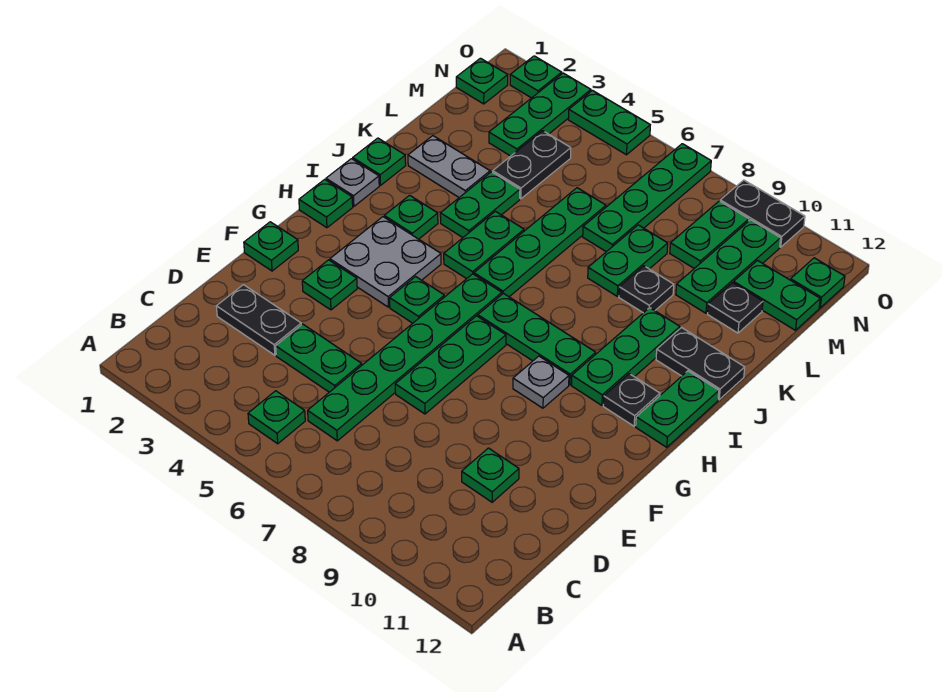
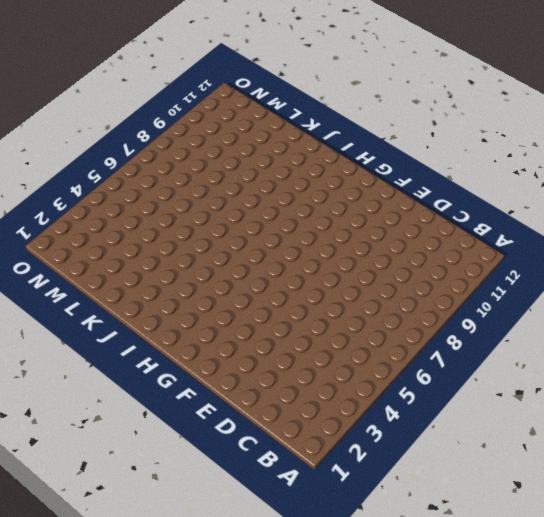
none -> green plate B5 level 1
none -> green plate C6:H6 level 1
none -> black plate D2:D3 level 1
none -> green plate D4:D5 level 1

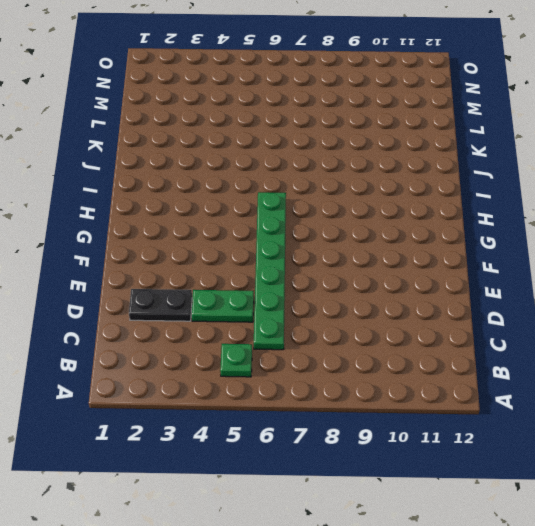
none -> green plate D10 level 1
none -> green plate E7:G7 level 1
none -> green plate F1 level 1
none -> green plate F3 level 1

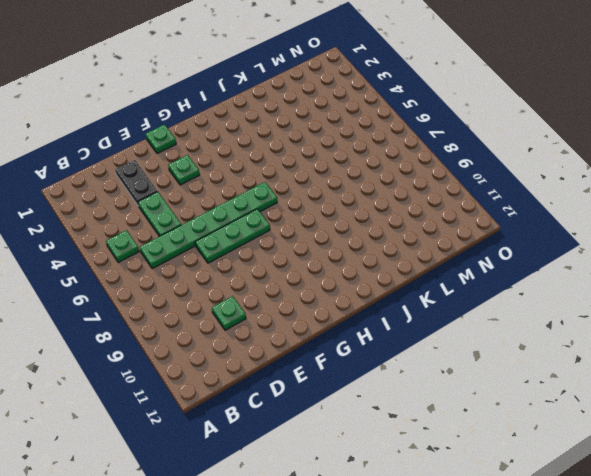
none -> grey plate G3:H4 level 1
none -> green plate G5 level 1
none -> grey plate G9 level 1
none -> green plate H1 level 1

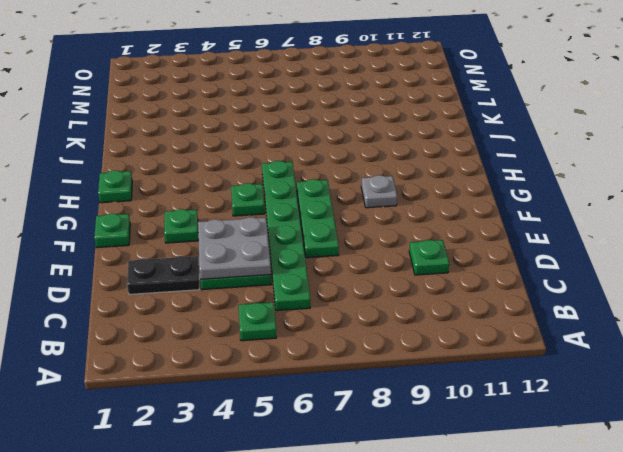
grey plate D4:E5 level 2 -> grey plate G3:H4 level 1
none -> green plate H7:H9 level 1
none -> green plate H10:J10 level 1
none -> black plate H11 level 1
none -> green plate H12:I12 level 1

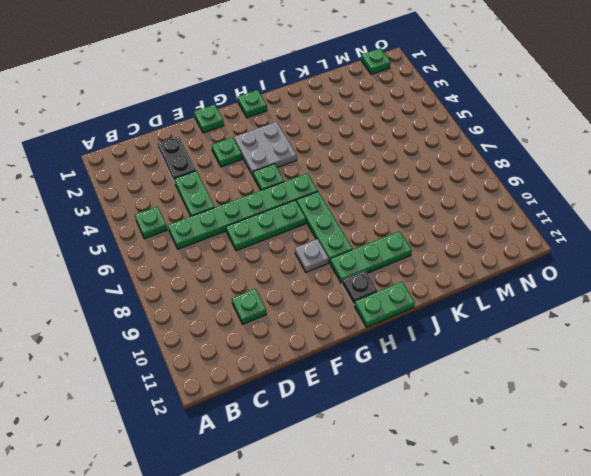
none -> grey plate I1 level 1
none -> green plate I3 level 1
none -> green plate I5:J5 level 1
none -> green plate I6:L6 level 1

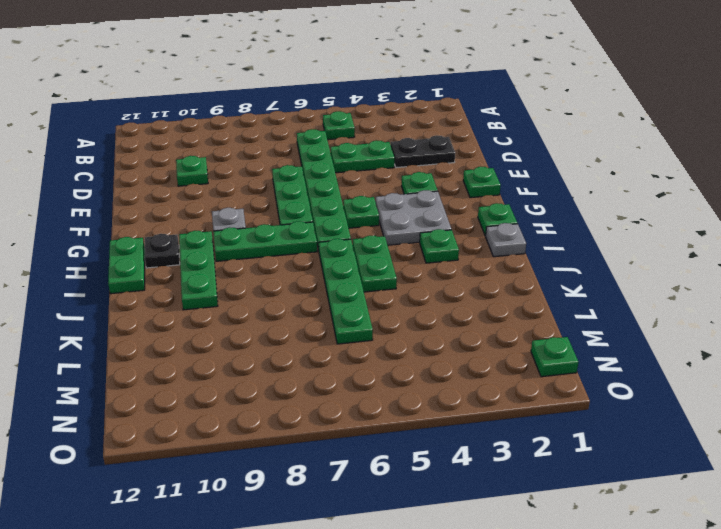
none -> green plate J1 level 1
none -> green plate J4:K4 level 1
none -> black plate J11:J12 level 1
none -> grey plate K2:K3 level 1

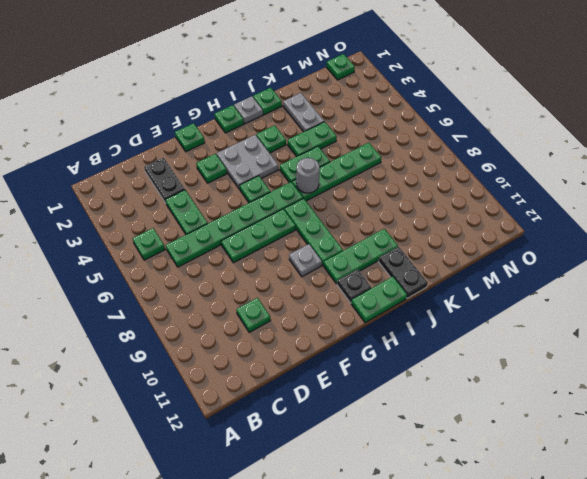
grey round brick I6 level 2 -> none
none -> green plate K8:L8 level 1
none -> black plate K9 level 1
none -> black plate L4:M4 level 1
none -> green plate L7:O7 level 1

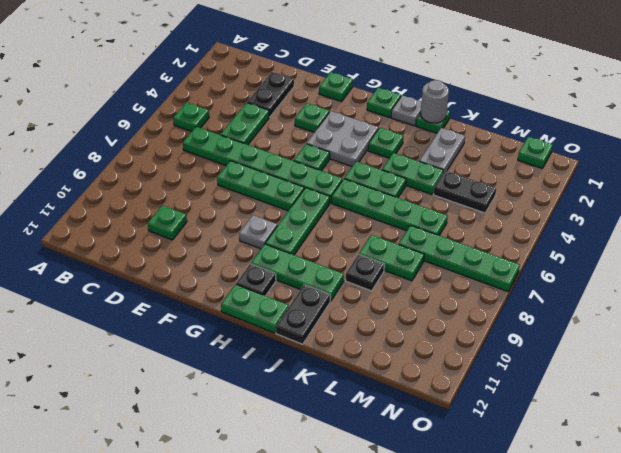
grey round brick J1 level 2 -> none
none -> green plate L10:N10 level 1
none -> black plate L11 level 1
none -> green plate M3:O3 level 1
none -> green plate M9:N9 level 1

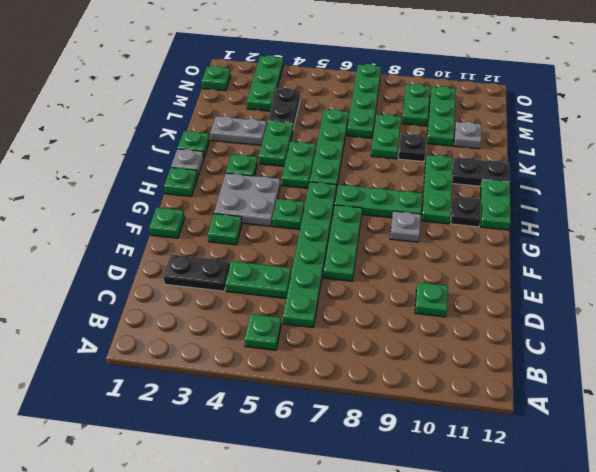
grey plate L11 level 1 -> black plate L11 level 1
none -> green plate M11:M12 level 1
none -> green plate N12 level 1
none -> green plate O2 level 1
none -> green plate O4:O5 level 1

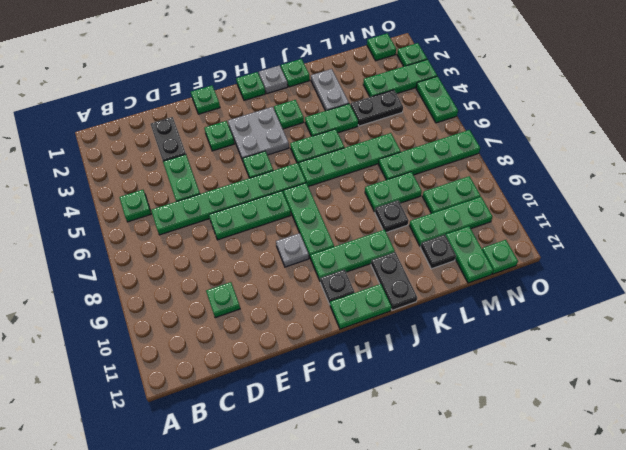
none -> black plate O9:O10 level 1

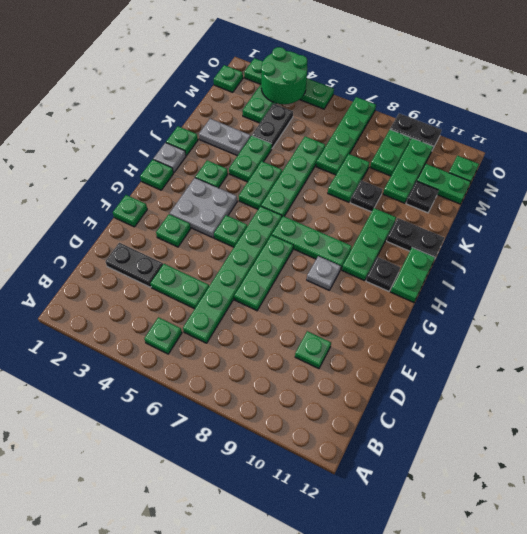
green round brick N3:O4 level 2 -> none

